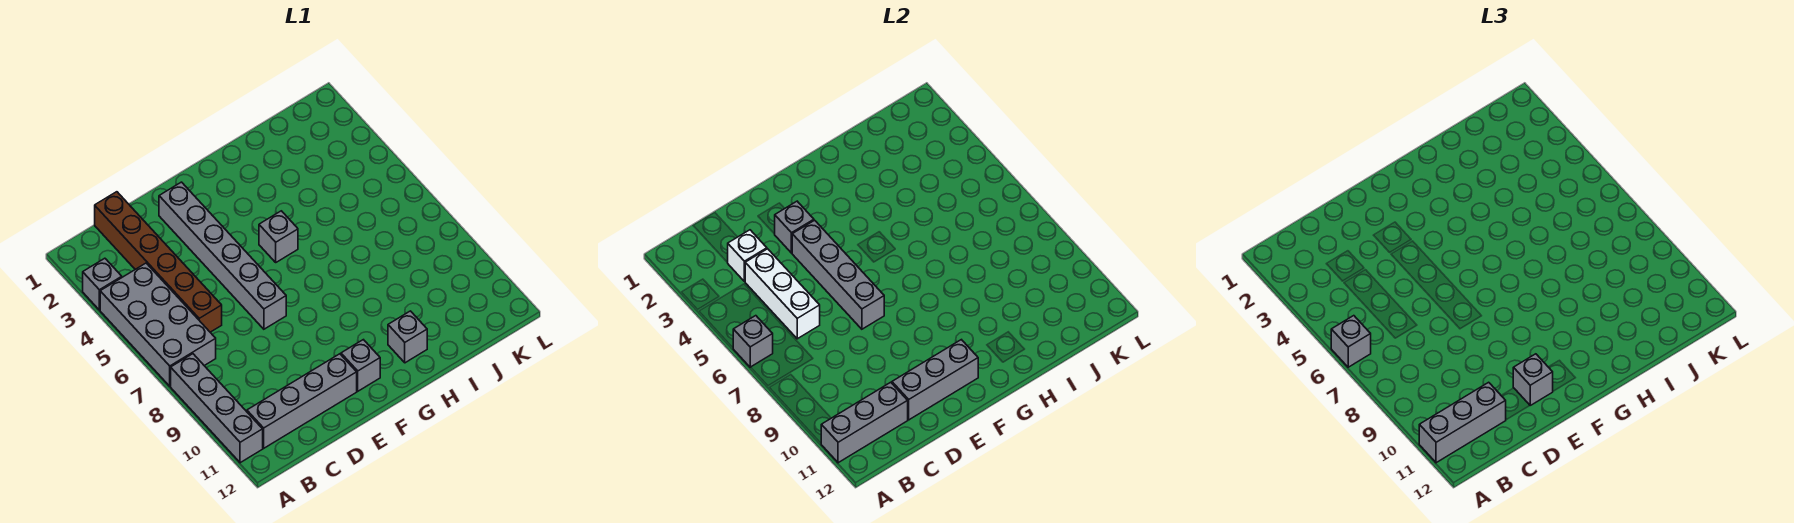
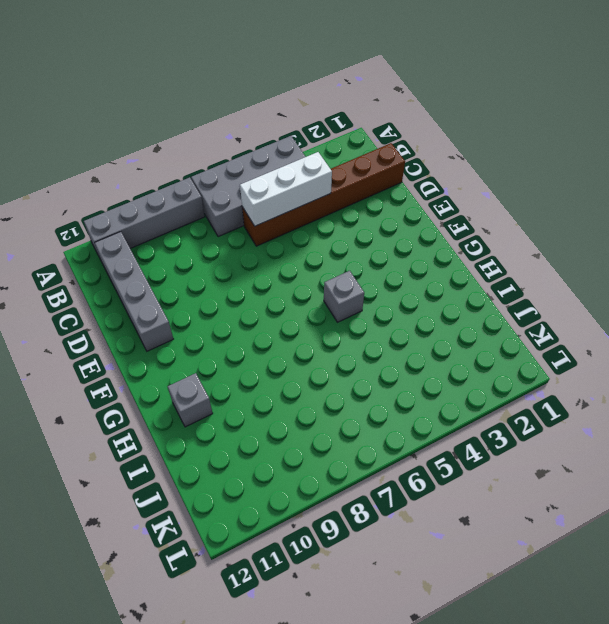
none -> grey brick A3 level 1
none -> grey brick E2:E7 level 1
none -> grey brick F11 level 1

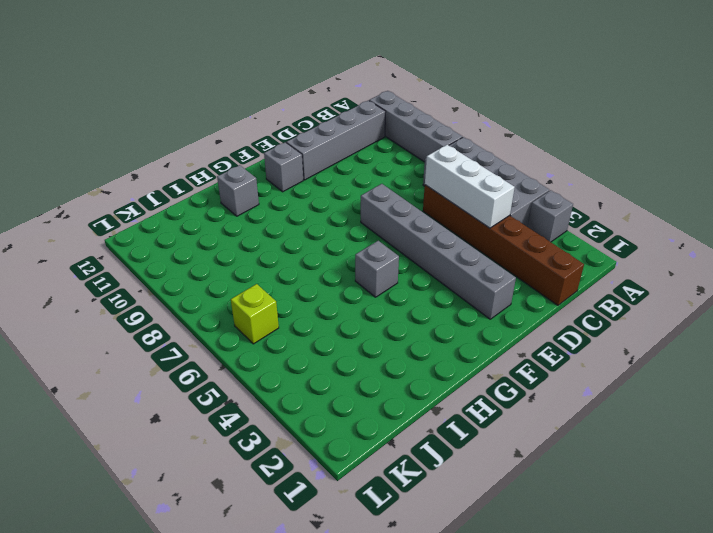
lime brick K6 level 1 -> none
none -> grey brick A6 level 2
none -> grey brick A11:C11 level 2
none -> white brick C3 level 2

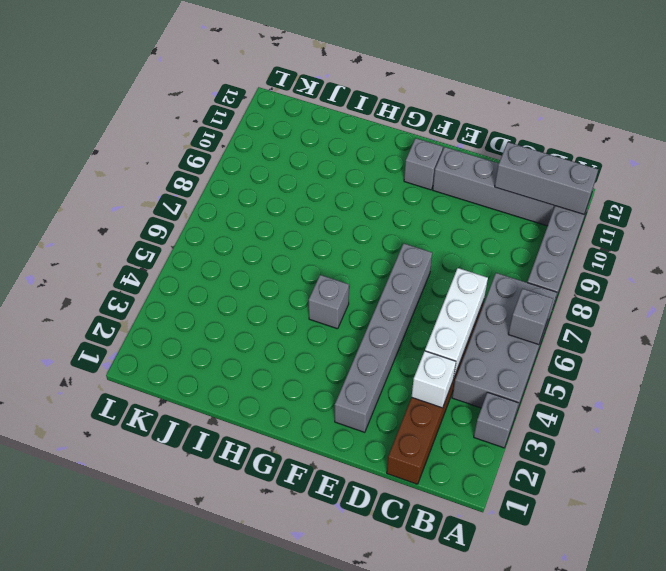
none -> grey brick H11 level 1
none -> grey brick D11:F11 level 2
none -> grey brick E3 level 2

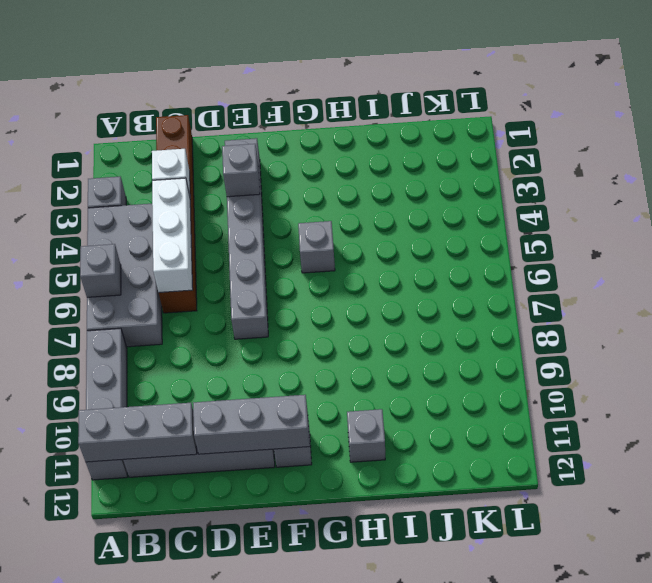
none -> grey brick E4:E7 level 2
none -> grey brick A6 level 3
none -> grey brick A11:C11 level 3

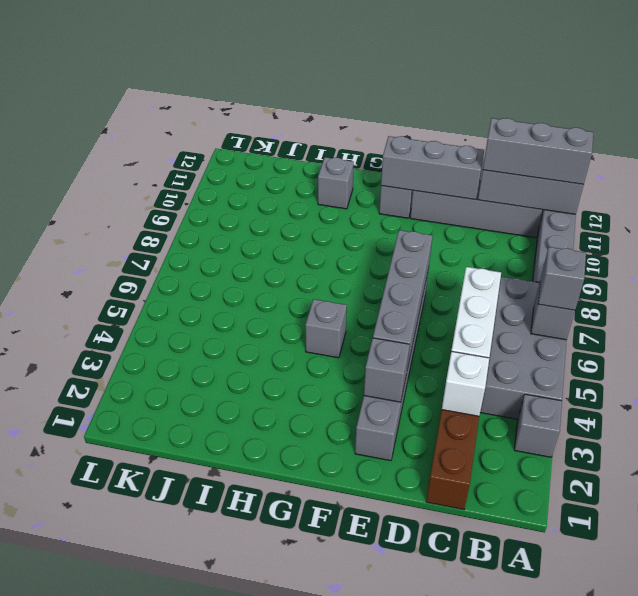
none -> grey brick E11 level 3

